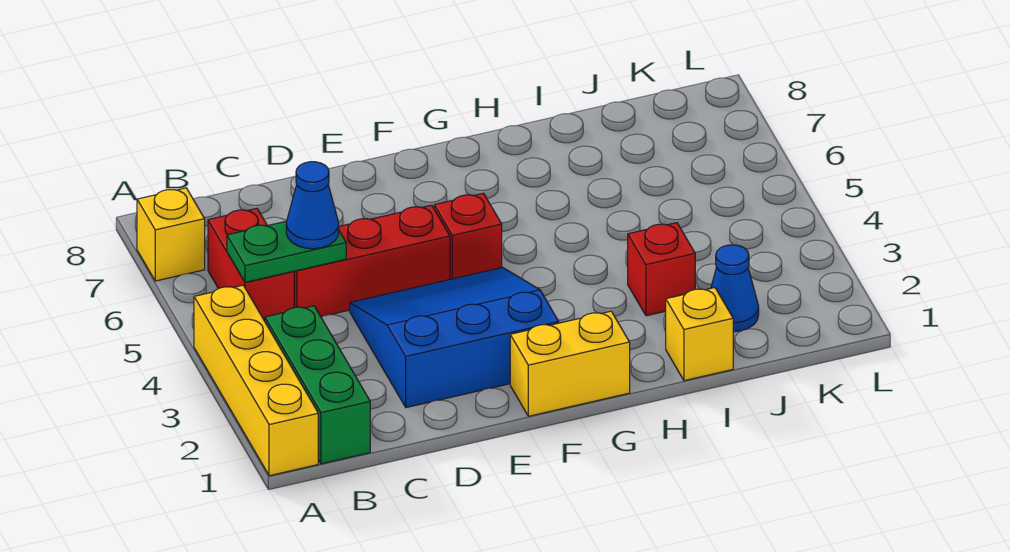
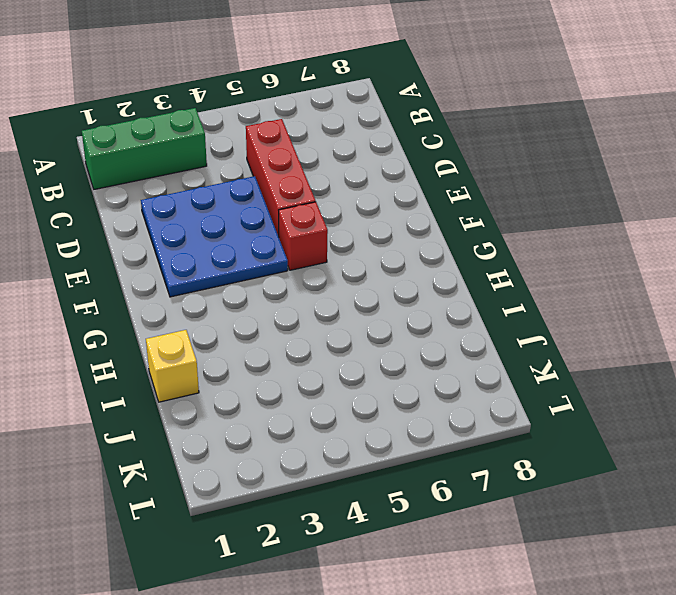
blue plate D2:F4 level 1 -> blue slope D2:F4 level 1 top 2
none -> yellow brick A1:A4 level 1
none -> yellow brick A7 level 1
none -> red brick B5:B6 level 1

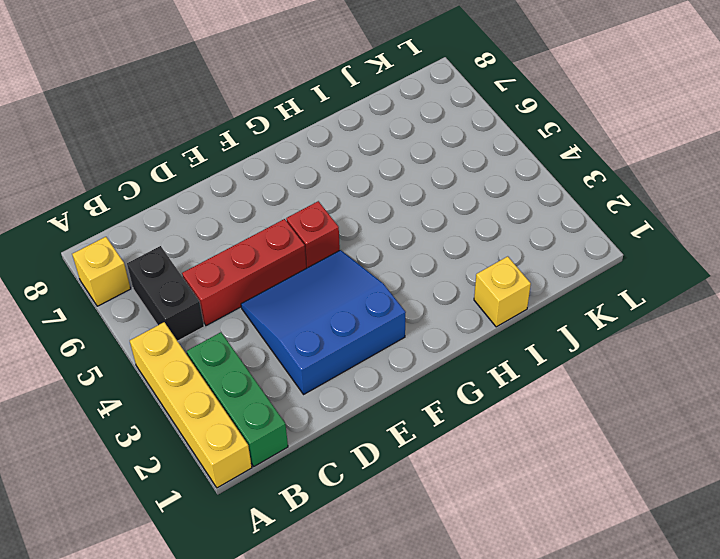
black brick B5:B6 level 1 -> red brick B5:B6 level 1
none -> yellow brick F1:G1 level 1
none -> red brick I3 level 1
none -> blue cone J2 level 1

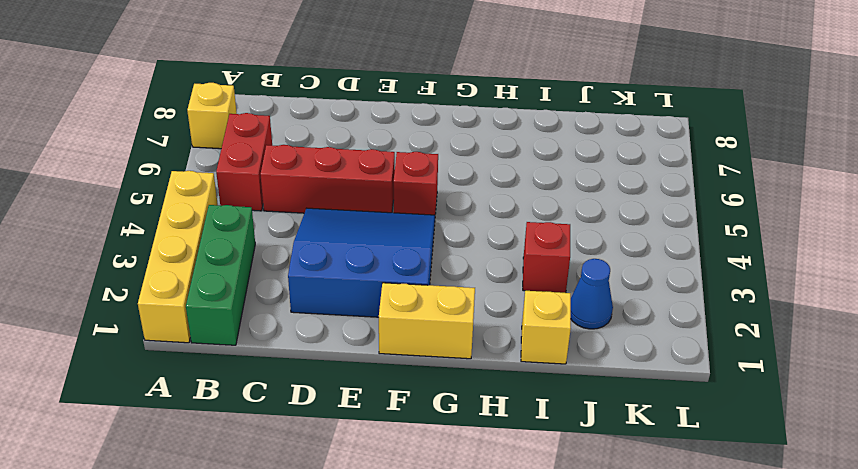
none -> green plate B5:C5 level 2
none -> blue cone C5 level 3

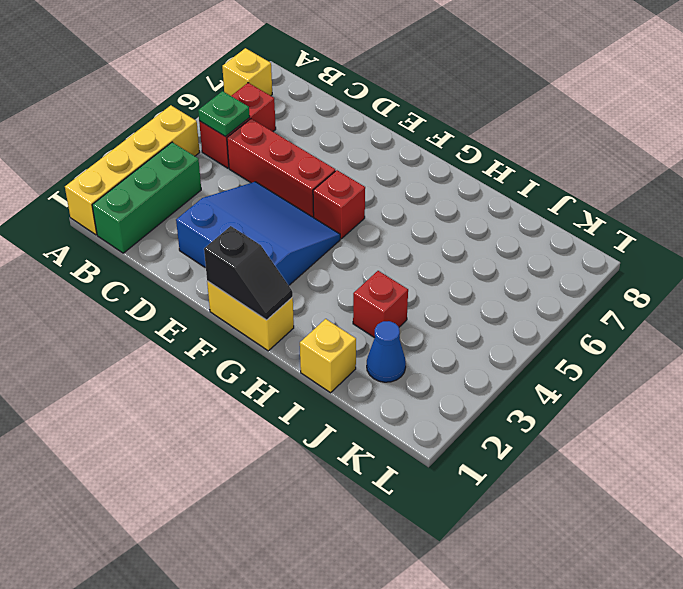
green plate B5 level 2 -> green plate B5:C5 level 2
black slope F1:G1 level 2 top F -> none
none -> blue cone C5 level 3

